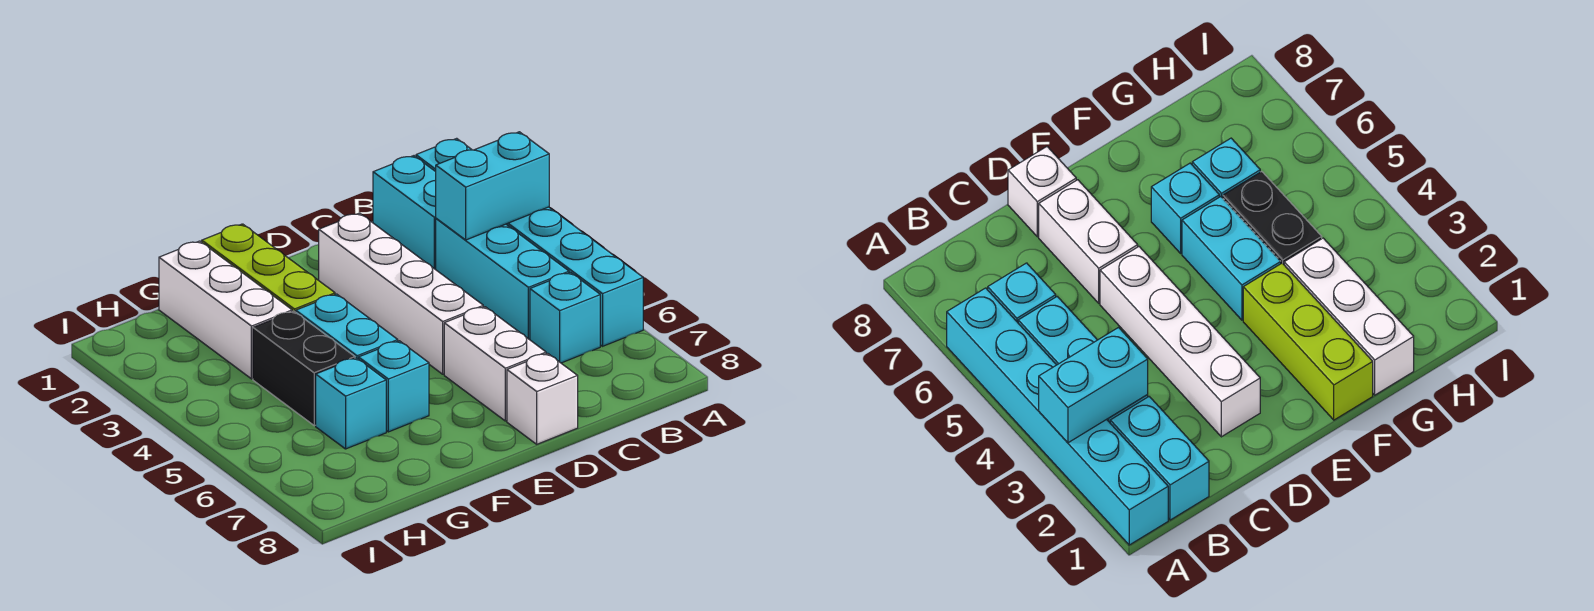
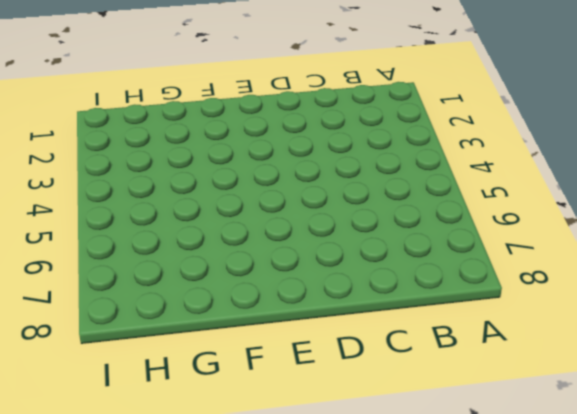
none -> cyan brick A1:A6 level 1
none -> cyan brick B1:B2 level 1
none -> cyan brick B3:B5 level 1

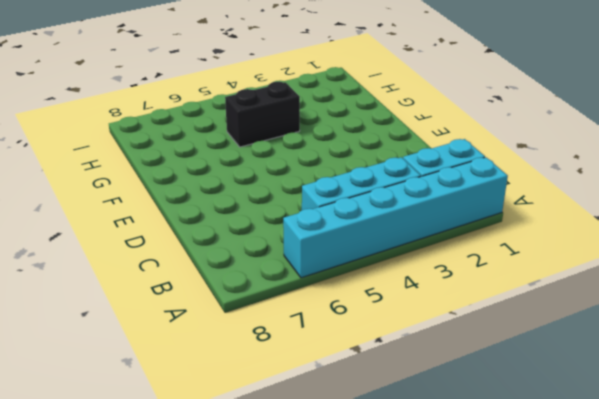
none -> cyan brick B6 level 1
none -> white brick D2:D5 level 1
none -> white brick D6:D7 level 1

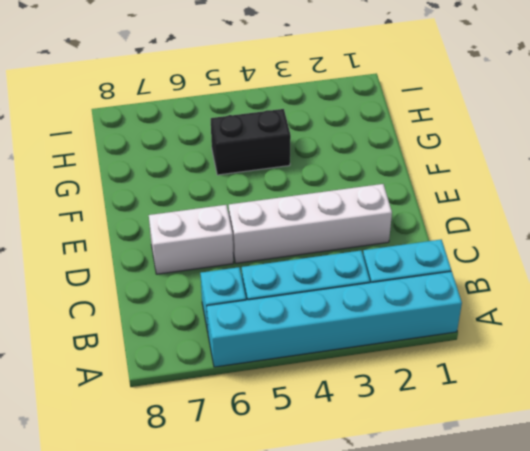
none -> white brick D8 level 1
none -> lime brick F1:F3 level 1
none -> cyan brick F4:F5 level 1

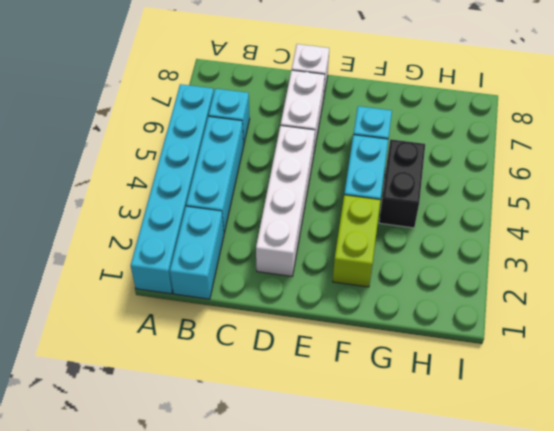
lime brick F2:F3 level 1 -> lime brick F1:F3 level 1
none -> white brick G1:G3 level 1
none -> cyan brick G6 level 1
none -> cyan brick A3:B3 level 2

